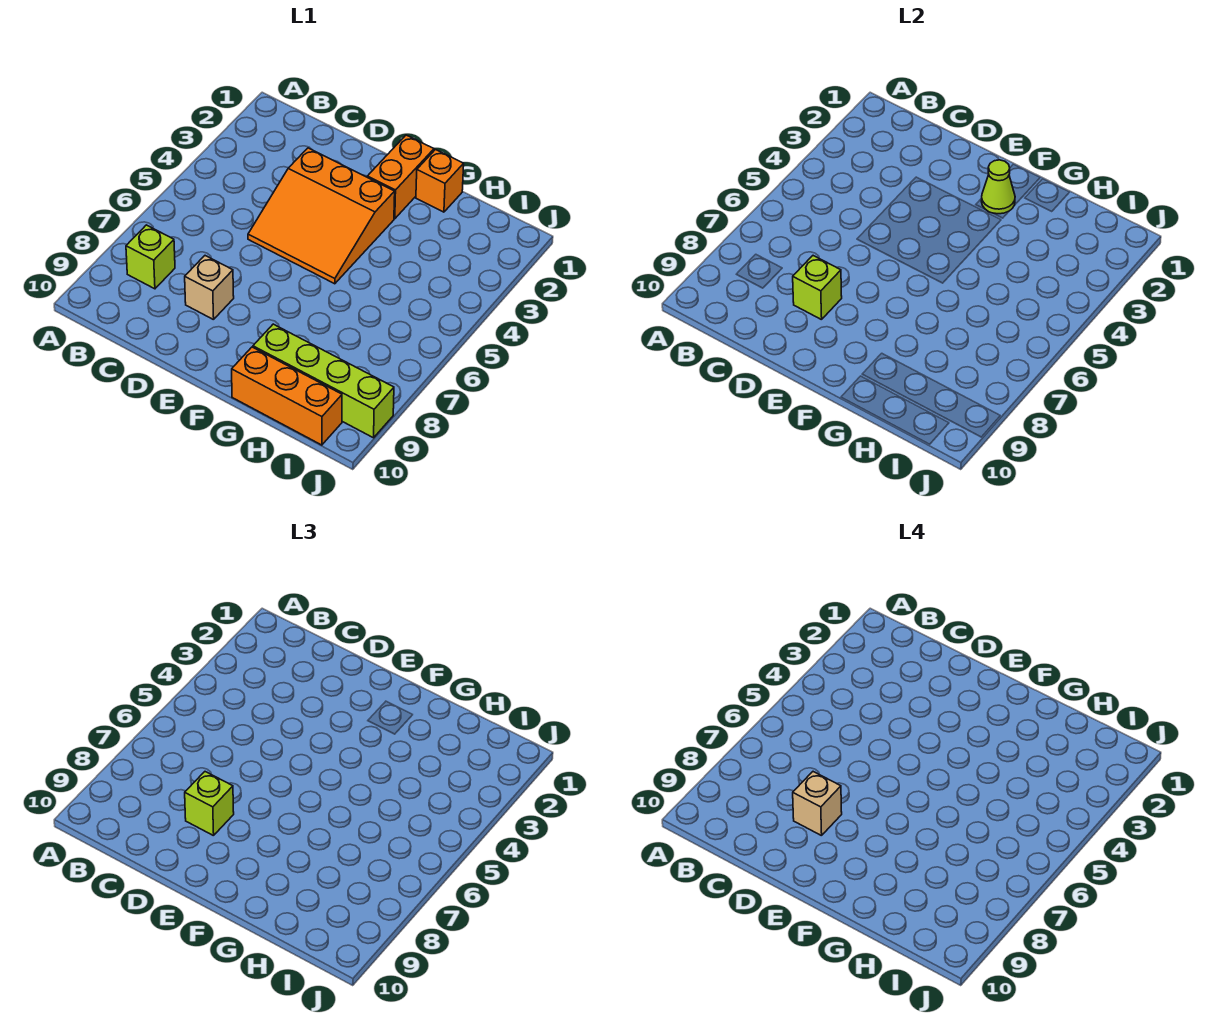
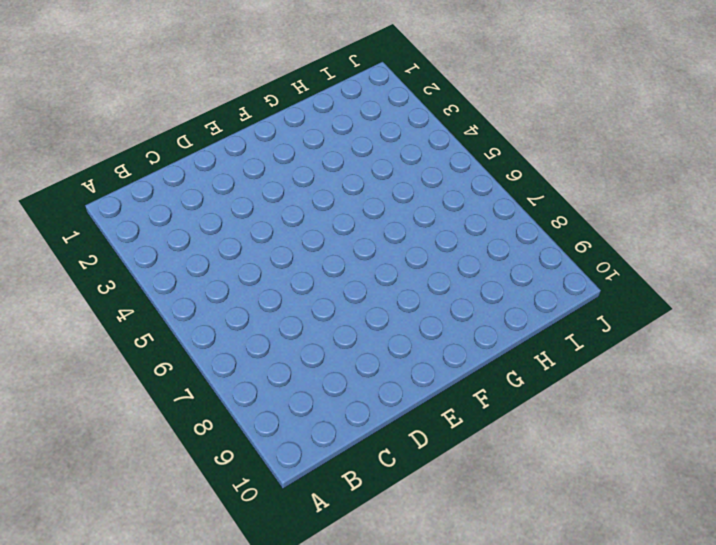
none -> lime brick B8 level 1
none -> orange slope D3:F5 level 1 top 3

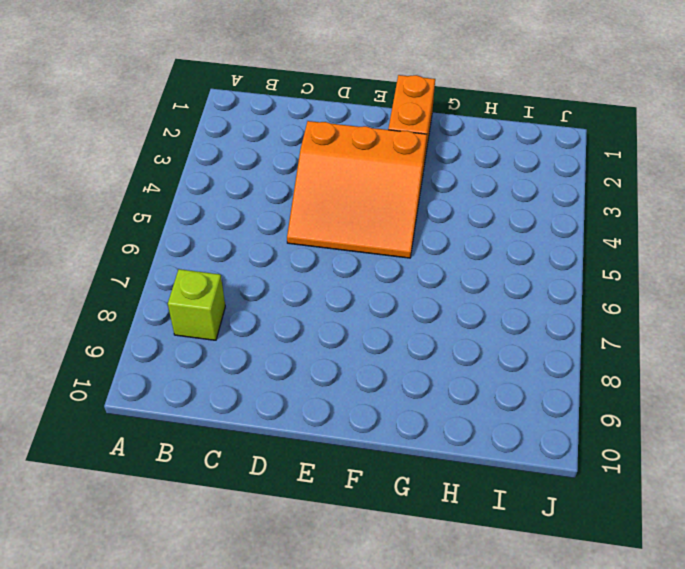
none -> tan brick D8 level 1
none -> orange brick G1 level 1

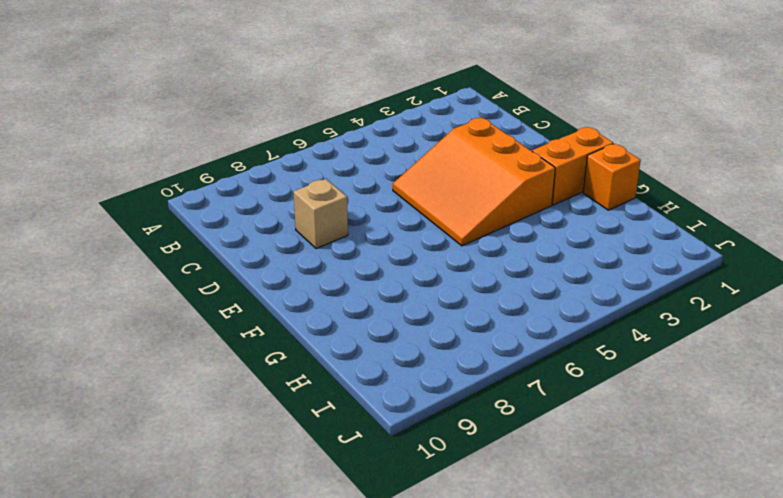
none -> lime brick B8 level 1
none -> lime brick G9:J9 level 1

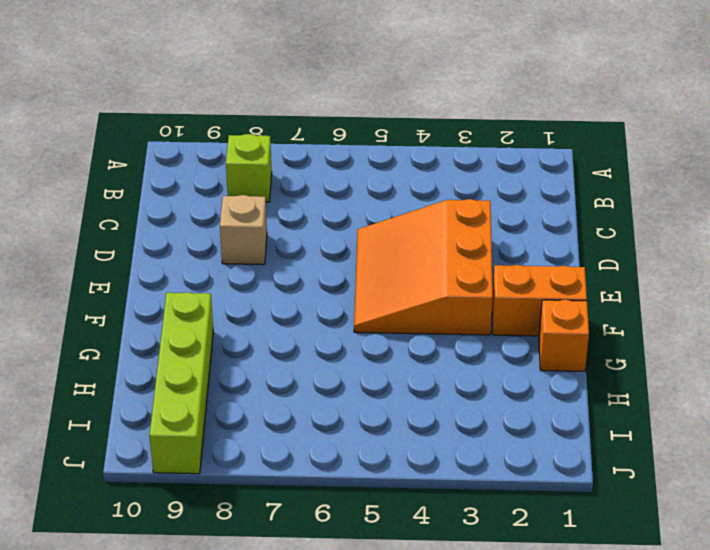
none -> orange brick G10:I10 level 1
none -> lime brick D8 level 2

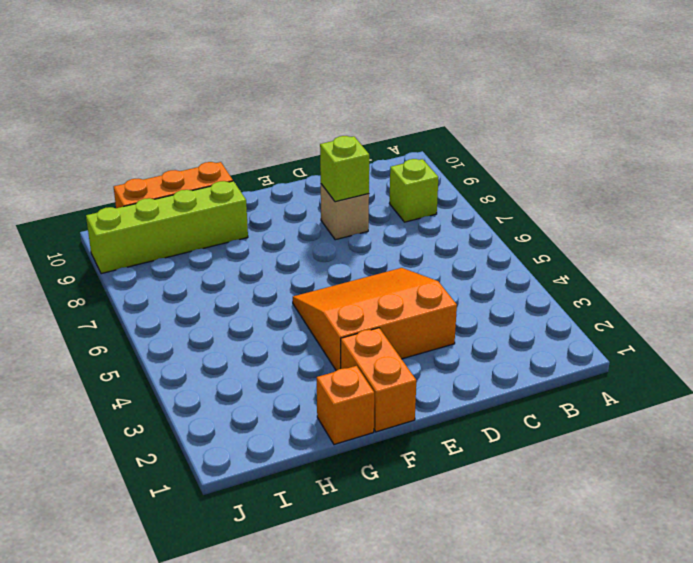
none -> lime cone F2 level 2
none -> lime brick D8 level 3

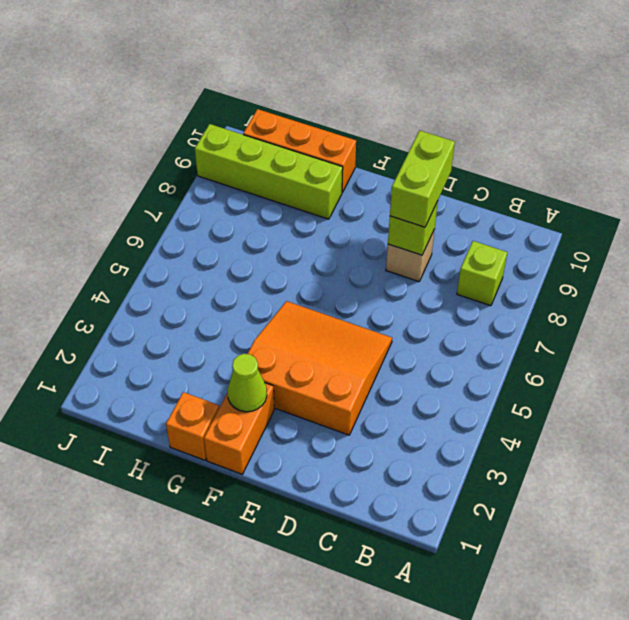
lime brick D8:D9 level 3 -> lime brick D8 level 3
none -> tan brick D8 level 4

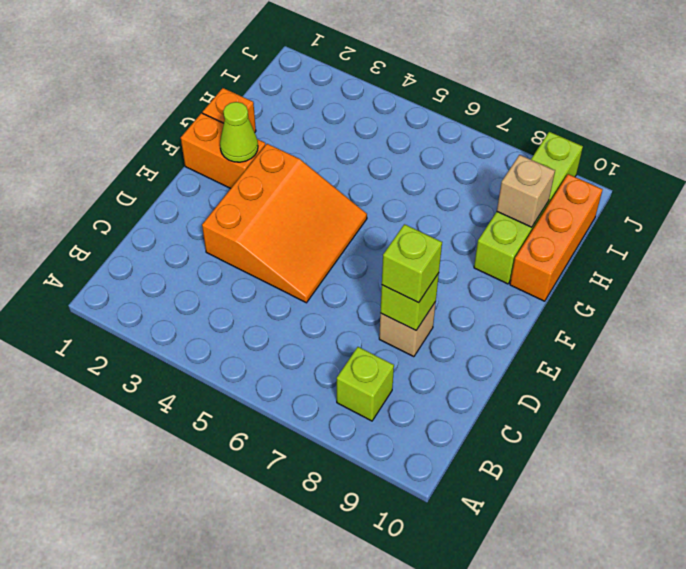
tan brick H9 level 2 -> tan brick D8 level 4

